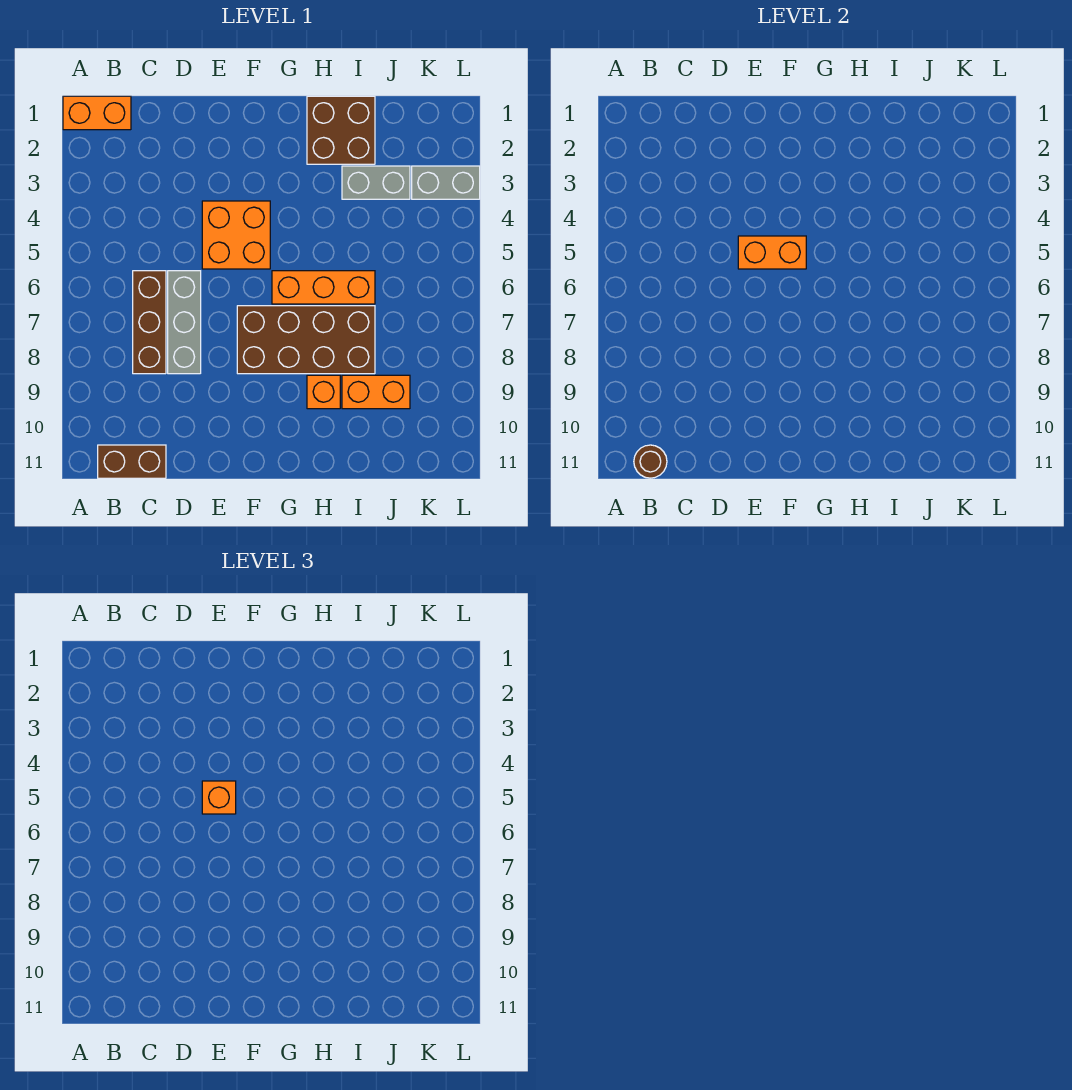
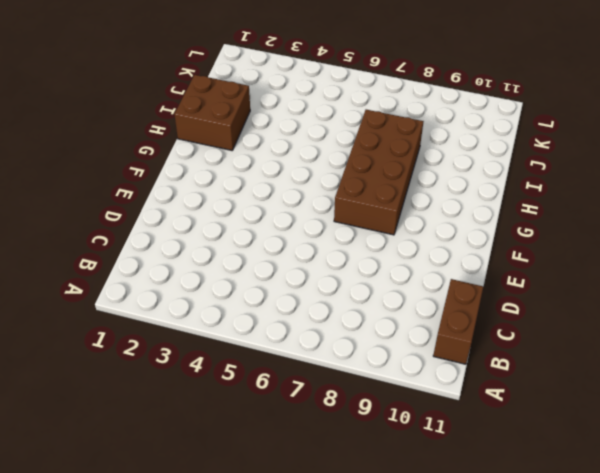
none -> orange brick A1:B1 level 1
none -> brown brick C6:C8 level 1
none -> grey brick D6:D8 level 1

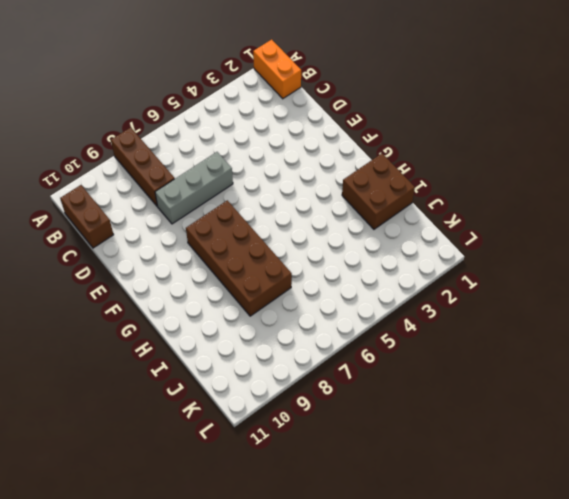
brown brick A8:C8 level 1 -> brown brick C6:C8 level 1
none -> orange brick E4:F5 level 1
none -> orange brick G6:I6 level 1
none -> orange brick H9 level 1

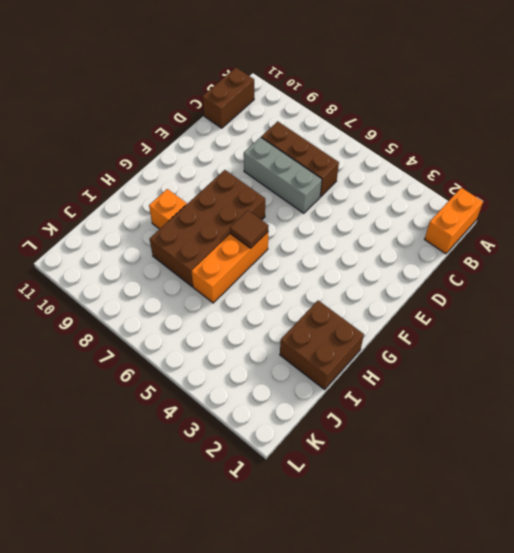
brown tile G6 level 2 -> none
none -> orange brick E4:F5 level 1
none -> grey brick I3:J3 level 1
none -> orange brick I9:J9 level 1

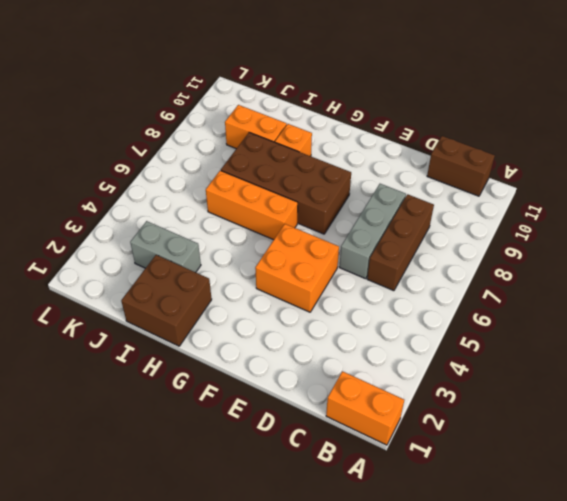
none -> grey brick K3:L3 level 1
none -> brown round brick B11 level 2
none -> orange brick E5:F5 level 2

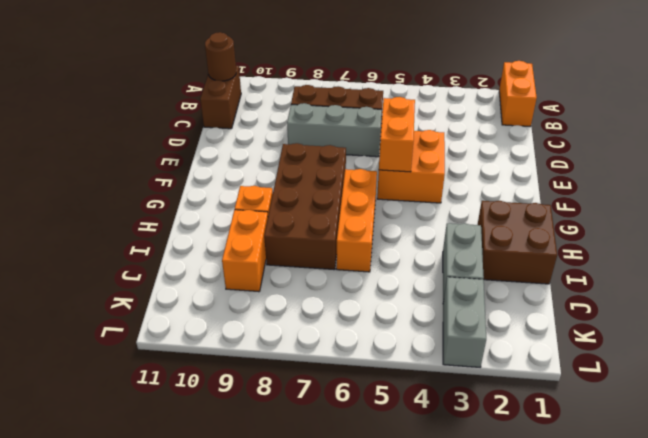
none -> orange brick E5 level 3

